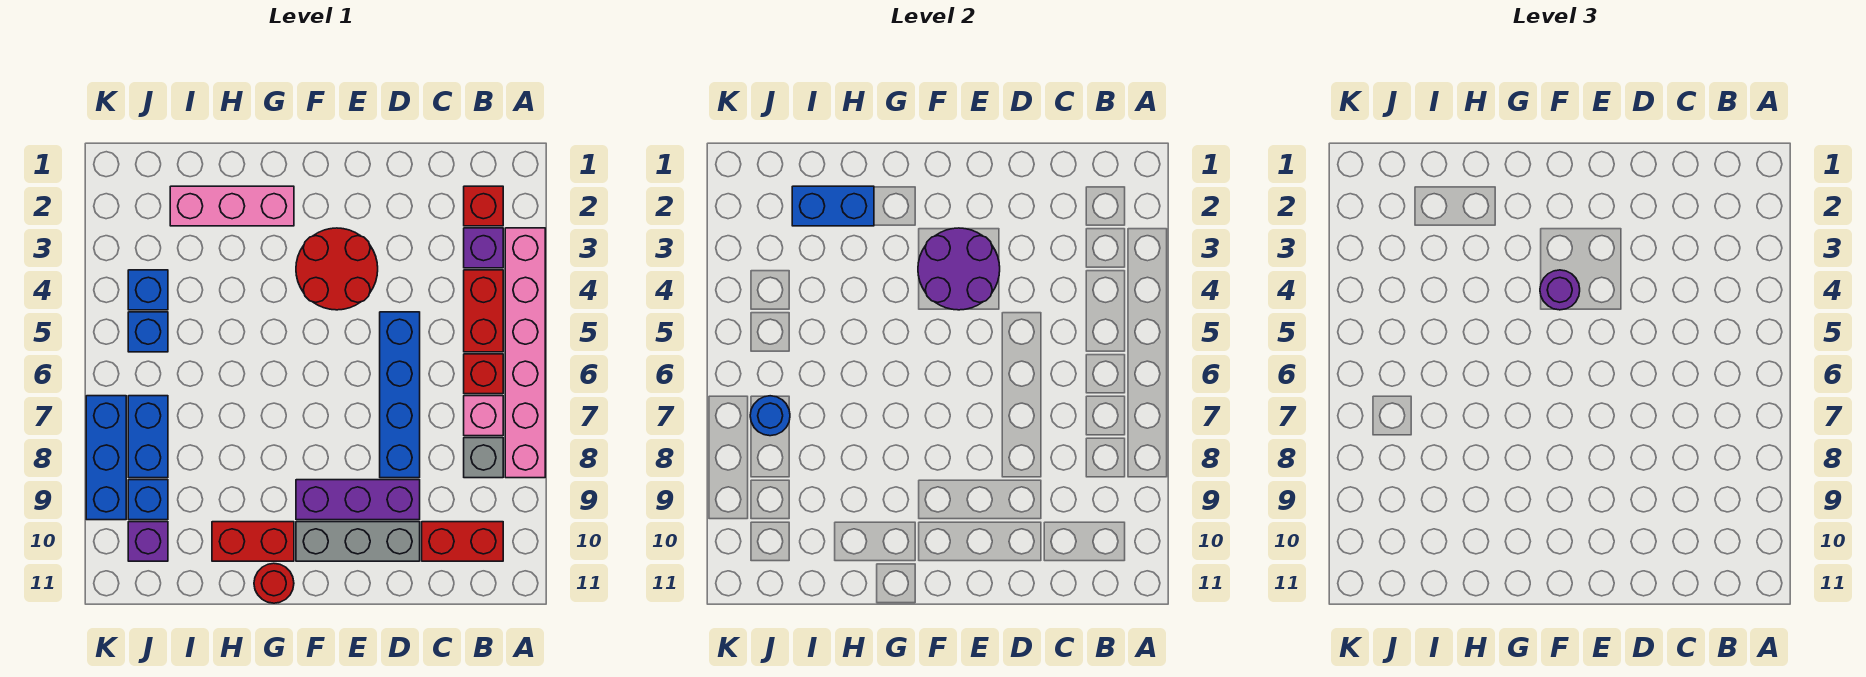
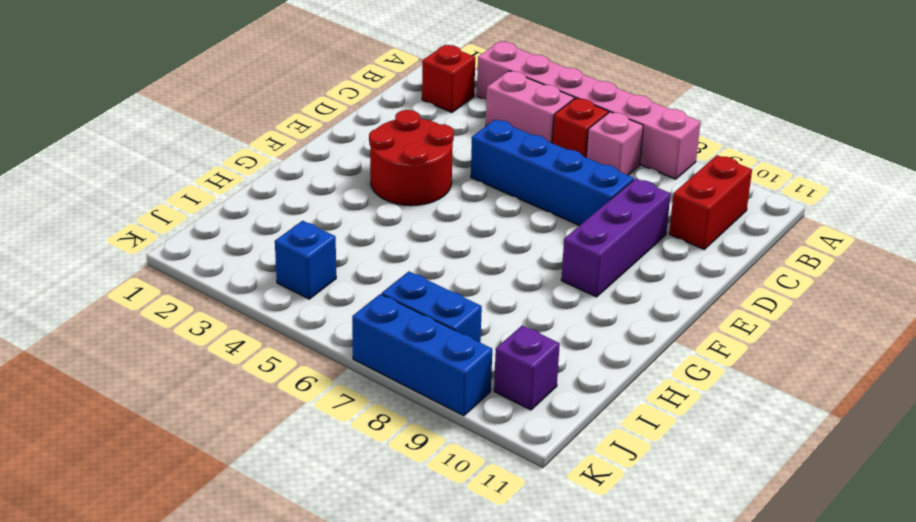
pink brick B4:B5 level 1 -> red brick B4:B5 level 1
none -> purple brick B3 level 1
none -> grey brick B8 level 1
none -> grey brick D10:F10 level 1

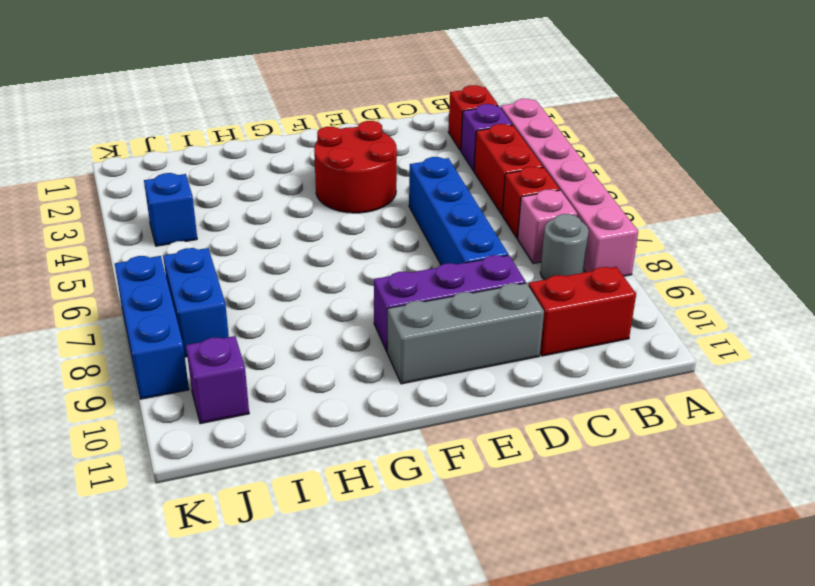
grey round brick B8 level 1 -> grey brick B8 level 1
none -> pink brick G2:I2 level 1
none -> red brick G10:H10 level 1
none -> red round brick G11 level 1

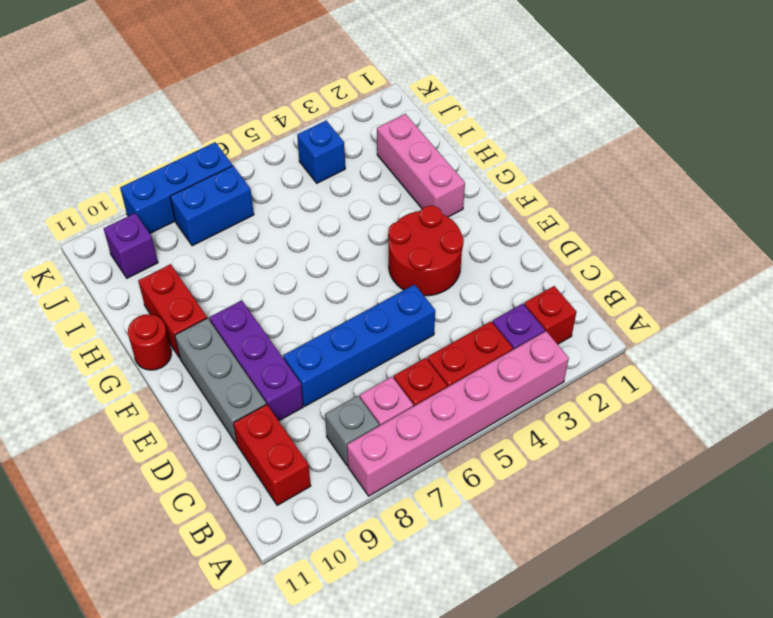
none -> blue brick J5 level 1
none -> blue brick J9 level 1
none -> purple round brick E3:F4 level 2

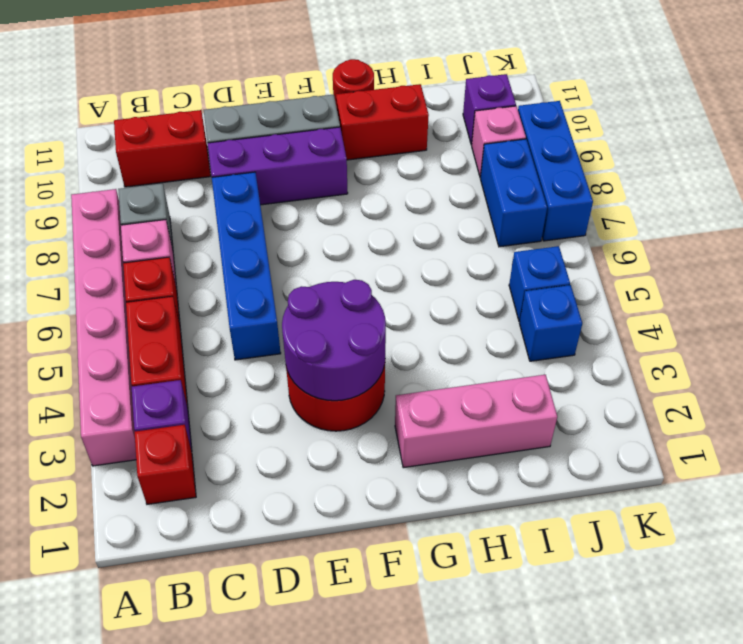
pink brick J9 level 1 -> blue brick J9 level 1
none -> blue brick H2:I2 level 2
none -> blue round brick J7 level 2
none -> purple round brick F4 level 3

